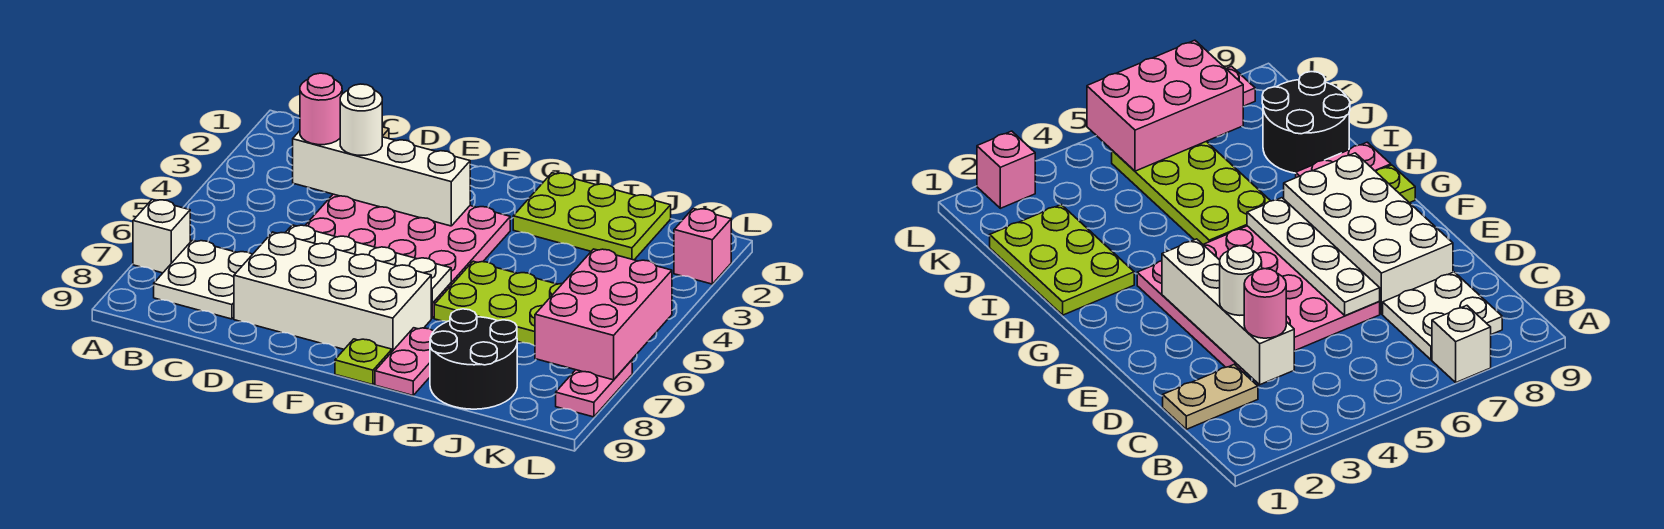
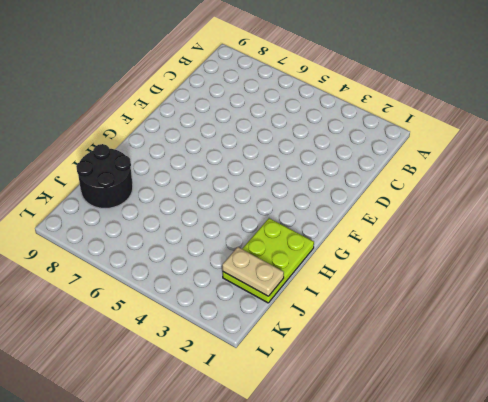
tan plate J1:J2 level 2 -> tan plate C1:C2 level 1
none -> white brick A7 level 1
none -> white plate B7:C8 level 1
none -> pink plate D3:G6 level 1

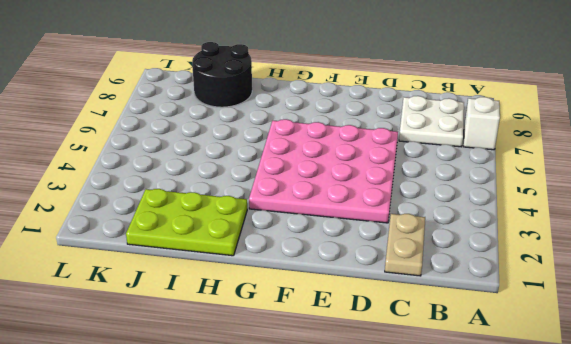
none -> white brick D7:G8 level 1
none -> lime plate G9 level 1
none -> lime plate H5:K6 level 1

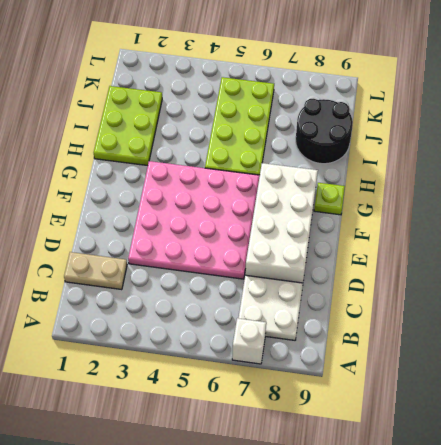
none -> pink plate H8:H9 level 1
none -> pink brick L2 level 1
none -> pink plate L7:L8 level 1

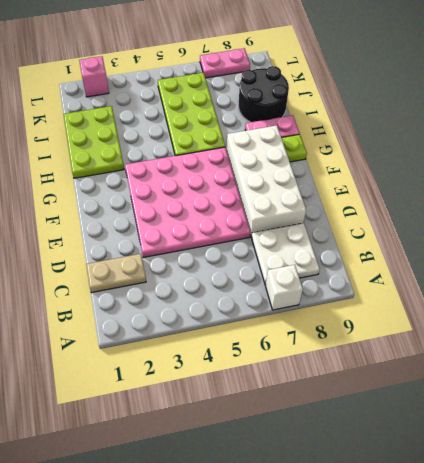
none -> white brick C3:F3 level 2
none -> white plate D6:G6 level 2
none -> pink brick K5:L7 level 2

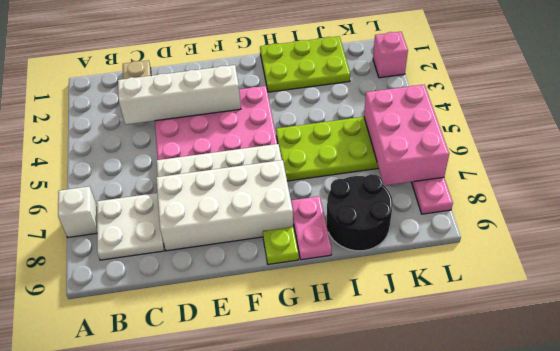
none -> pink round brick C3 level 3
none -> white round brick D3 level 3

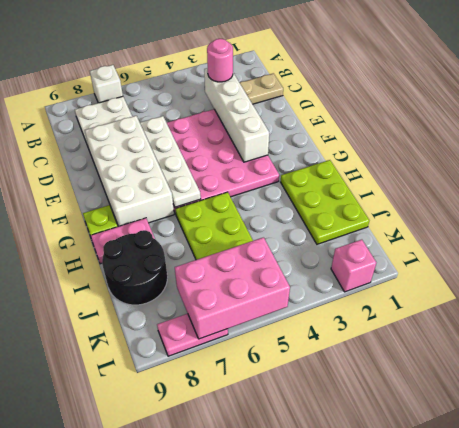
none -> white round brick D3 level 3

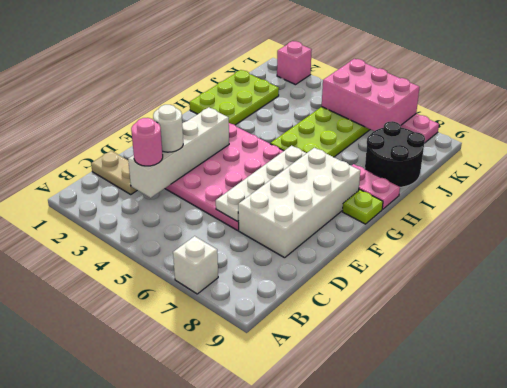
none -> white plate B7:C8 level 1

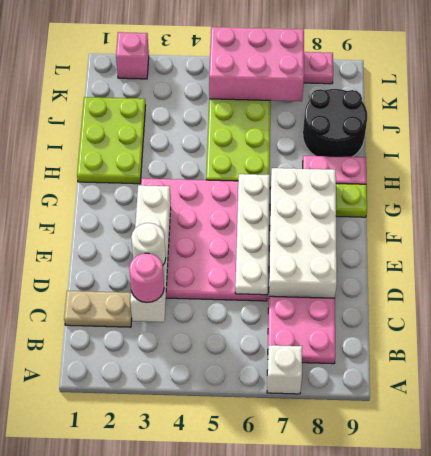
pink plate B7:C8 level 1 -> white plate B7:C8 level 1

